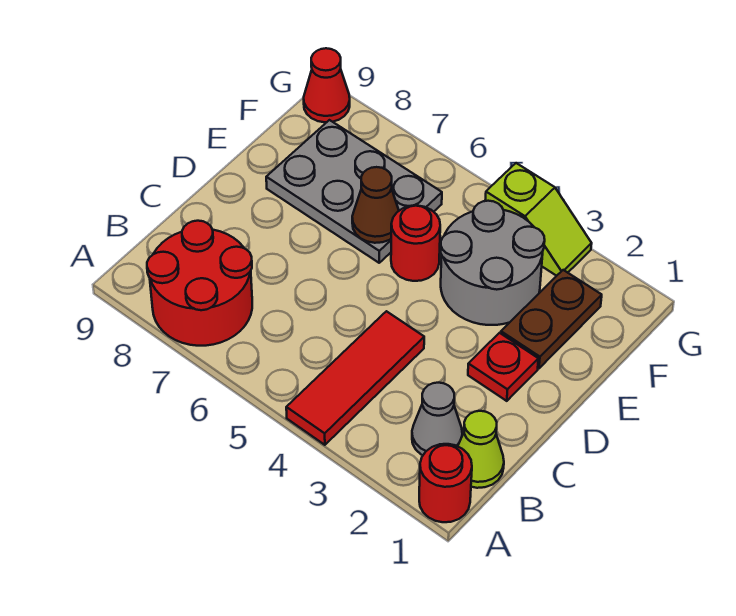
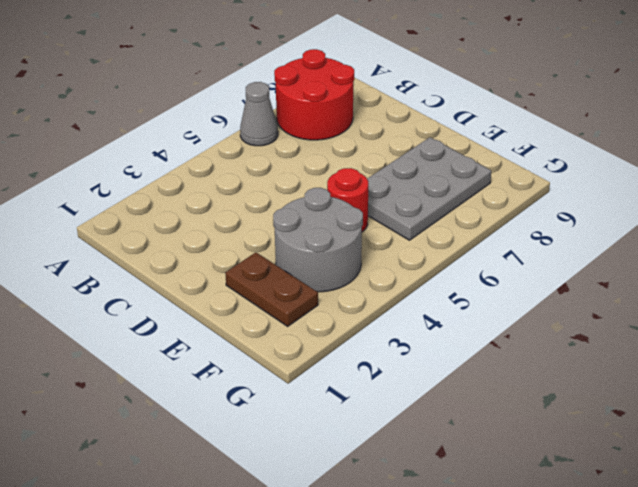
grey cone A6 level 1 -> grey cone B2 level 1
none -> red round brick A1 level 1
none -> red tile A4:C4 level 1
none -> lime cone B1 level 1

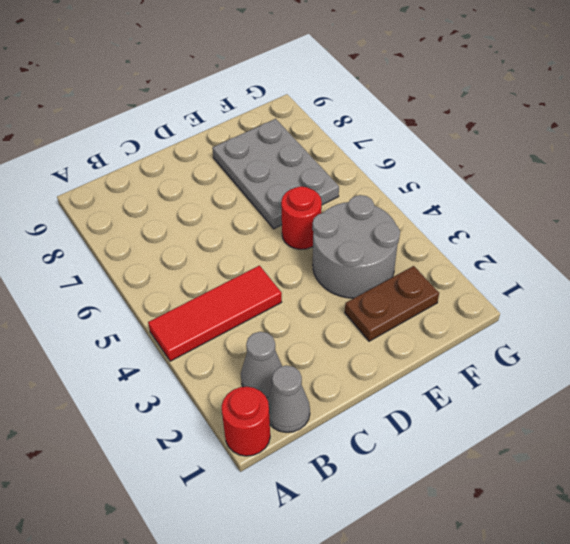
grey cone B1 level 1 -> lime cone B1 level 1
none -> red round brick A7:B8 level 1
none -> red plate D2 level 1
none -> lime slope G3:G4 level 1 top 4

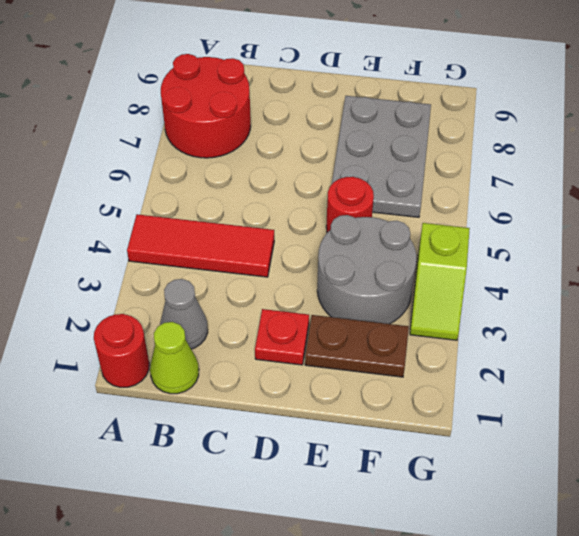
none -> red cone G9 level 1
none -> brown cone E6 level 2

